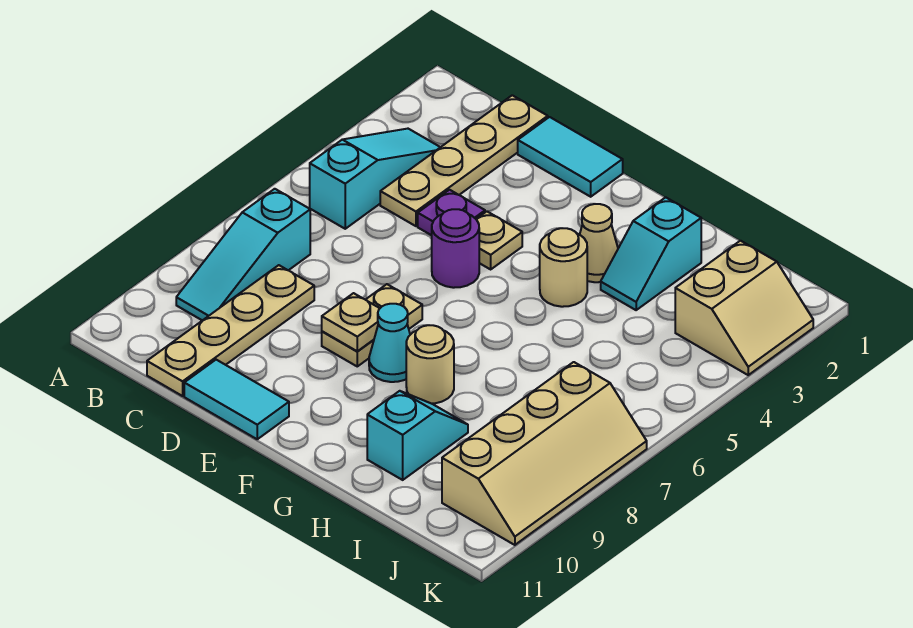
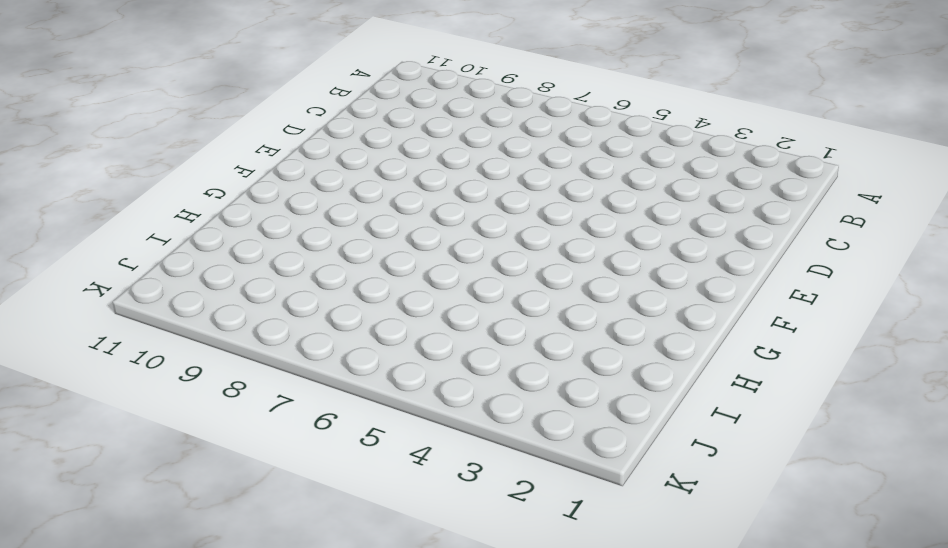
none -> cyan slope B3:B5 level 1 top 5
none -> cyan slope B7:B9 level 1 top 7
none -> tan plate C1:C4 level 1

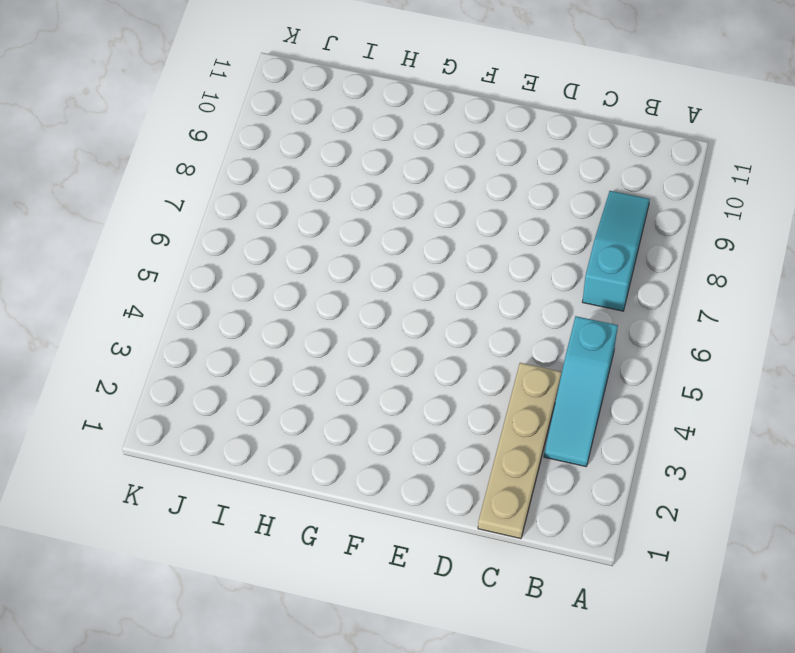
none -> tan plate C8:C11 level 1
none -> cyan tile D1:E1 level 1
none -> purple plate D4 level 1

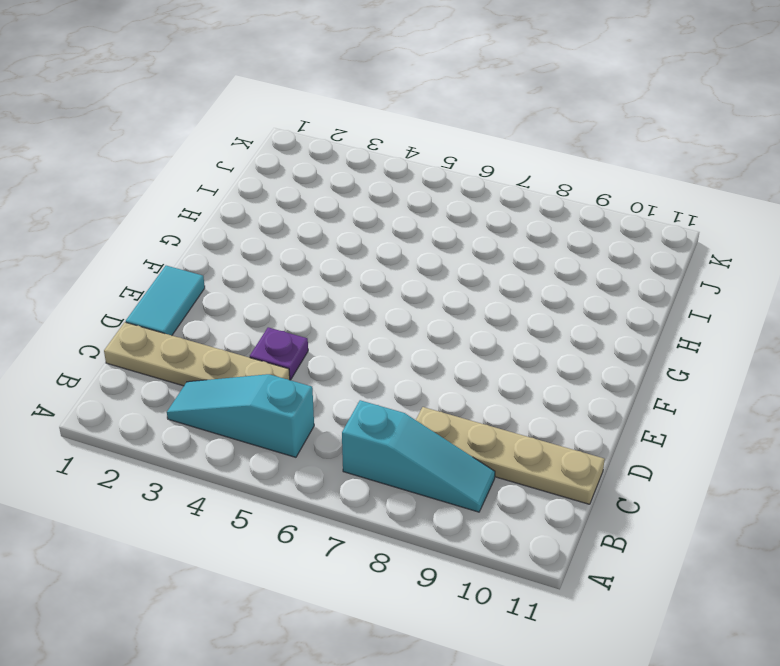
none -> cyan tile D11:E11 level 1
none -> tan plate E4 level 1
none -> purple round brick E5 level 1

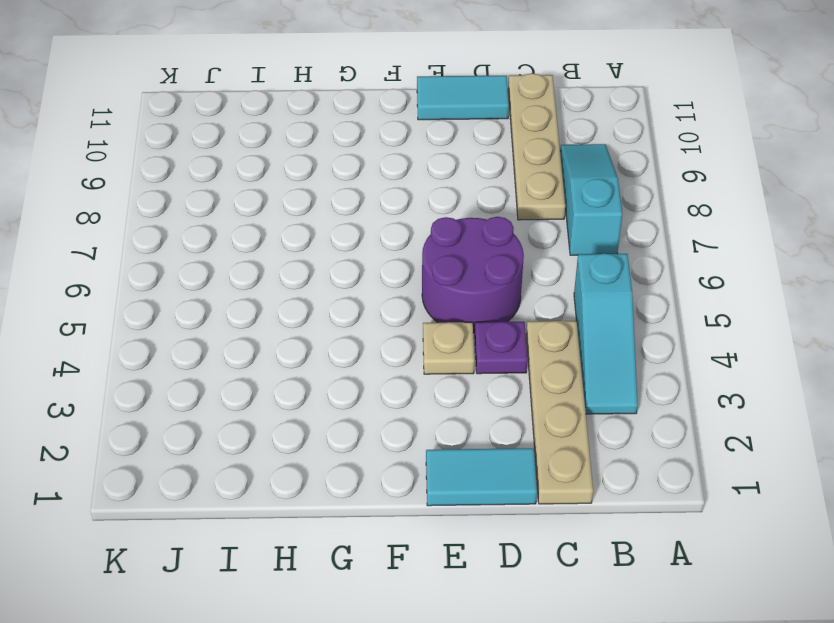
purple round brick D5:E6 level 1 -> purple round brick E5 level 1
none -> tan plate E7:E8 level 1
none -> cyan cone F8 level 1
none -> tan cone G3 level 1

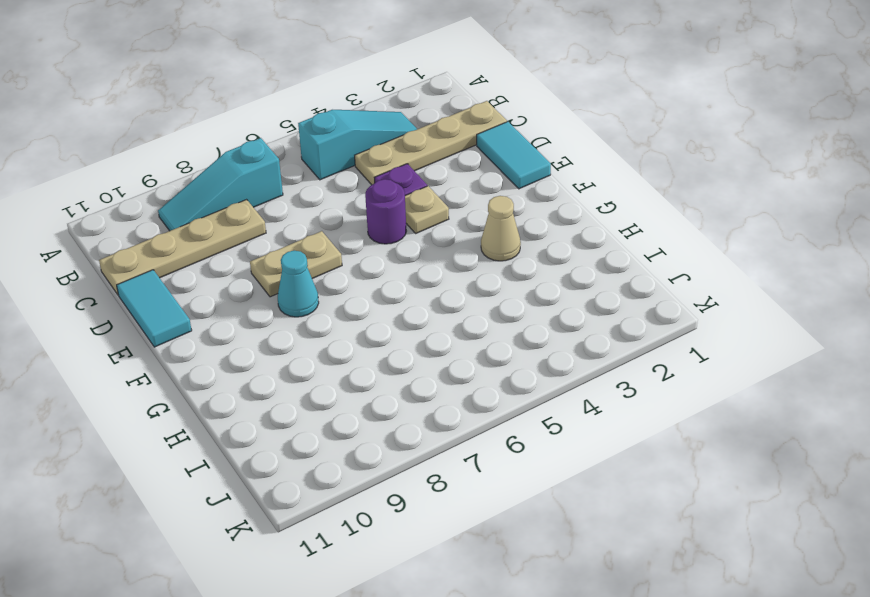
none -> tan round brick G4 level 1
none -> tan round brick G8 level 1
none -> cyan slope H2:H3 level 1 top 2

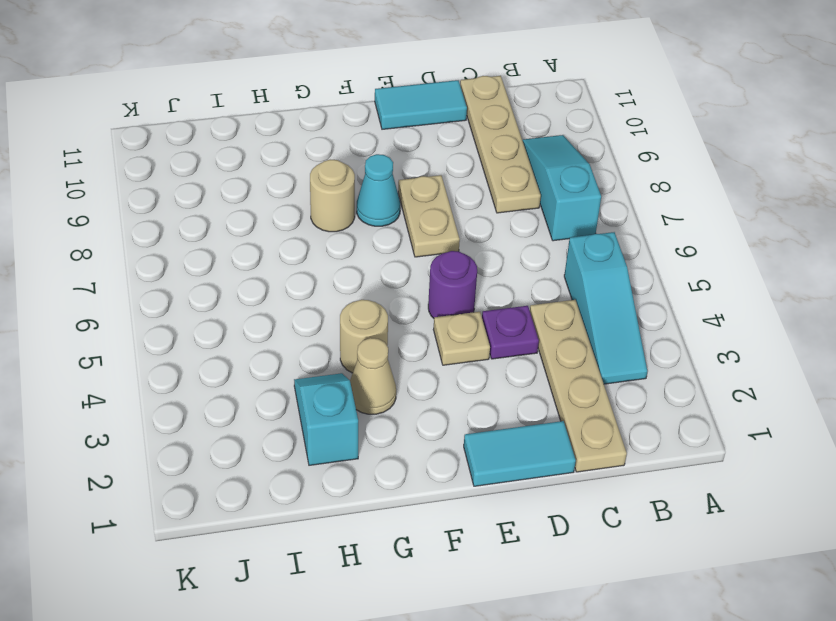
none -> cyan slope H9:H10 level 1 top 10
none -> tan slope J2:K3 level 1 top J
none -> tan slope J7:K10 level 1 top J

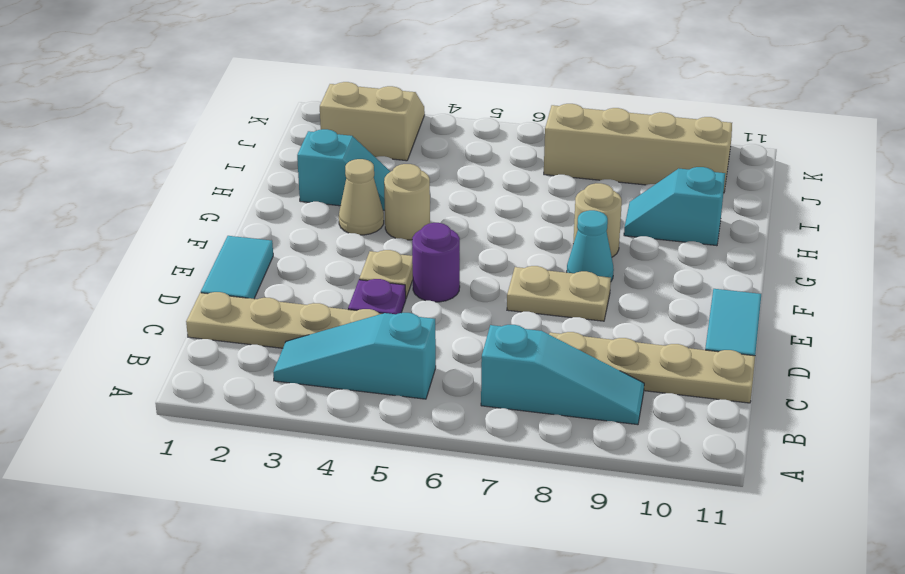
none -> tan plate E8 level 2

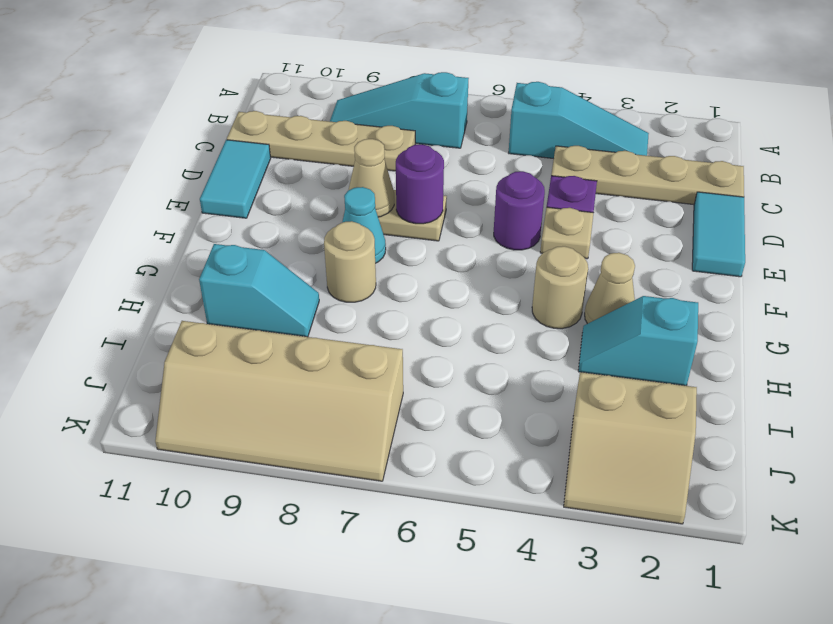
purple round brick E7 level 2 -> none
tan cone E8 level 2 -> tan plate E8 level 2

